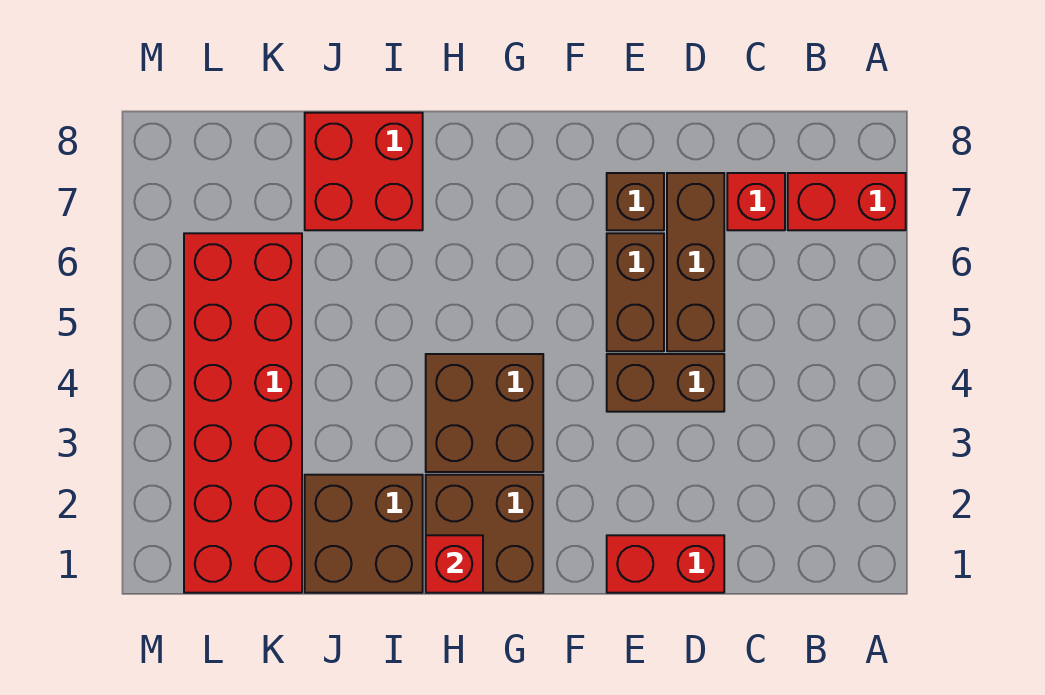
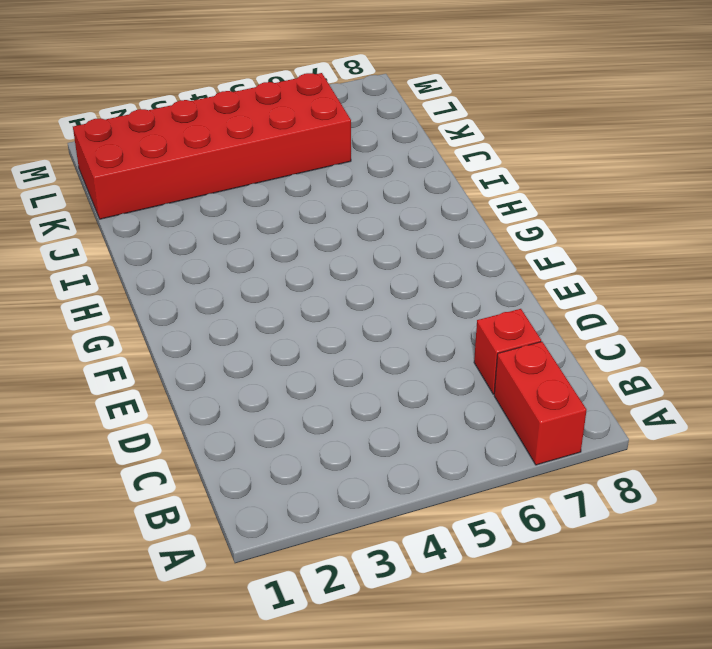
none -> red brick D1:E1 level 1
none -> brown brick D4:E4 level 1
none -> brown brick D5:D7 level 1

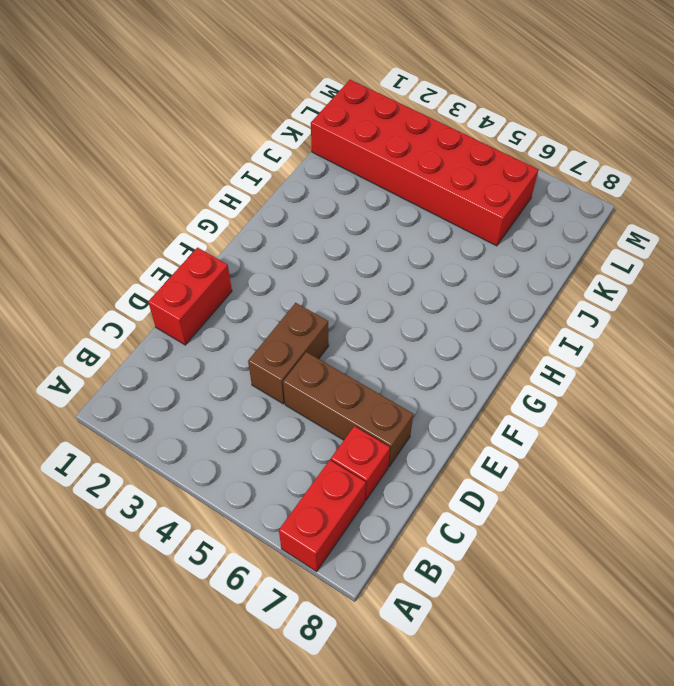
none -> brown brick E5:E6 level 1
none -> brown brick E7 level 1
none -> brown brick G1:H2 level 1

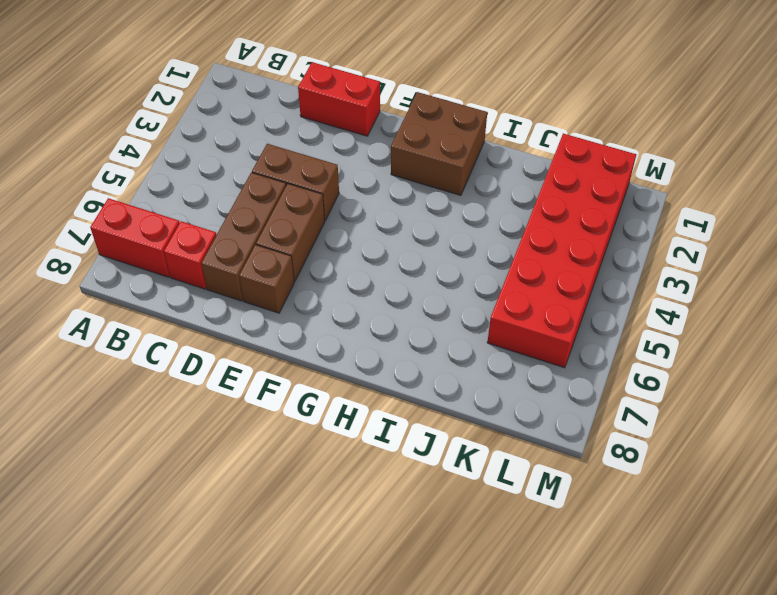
none -> brown brick G3:H4 level 1
none -> brown brick I1:J2 level 1
none -> red brick I7:J8 level 1

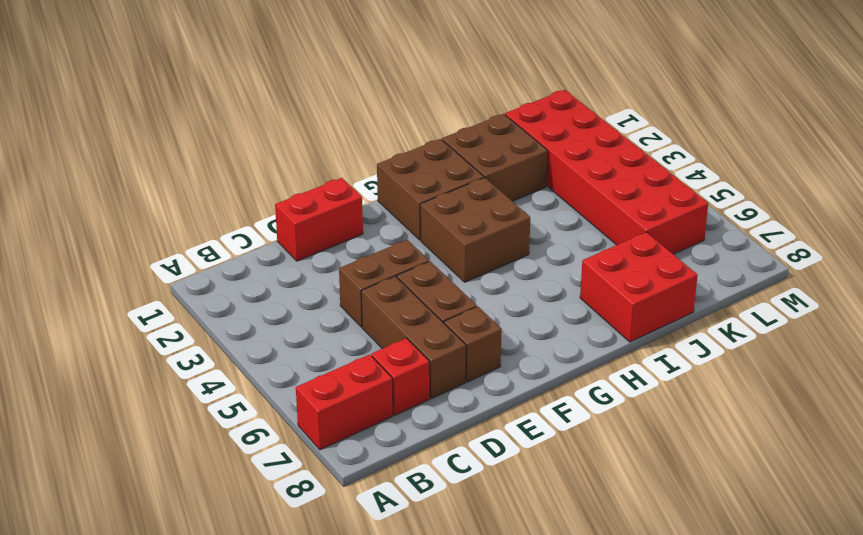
none -> red brick H1 level 2

